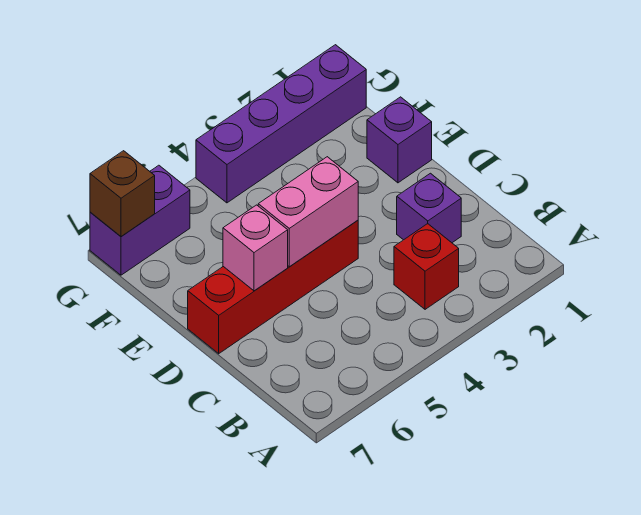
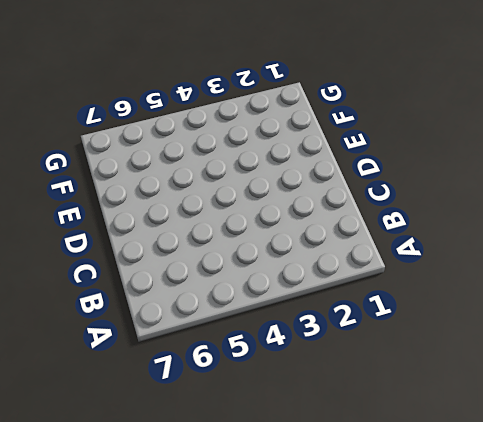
none -> red brick B3 level 1
none -> purple brick C2 level 1

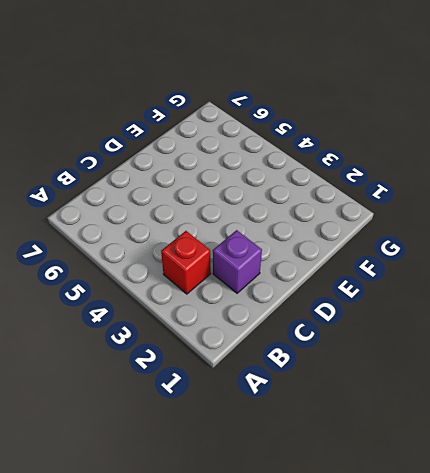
none -> red brick D4:D7 level 1
none -> purple brick E1 level 1

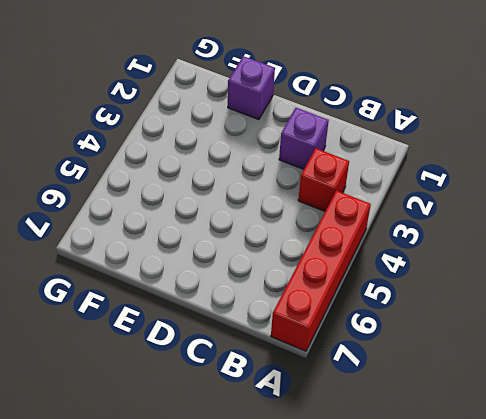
red brick A4:A7 level 1 -> red brick D4:D7 level 1
none -> purple brick G1:G4 level 1
none -> purple brick G6:G7 level 1

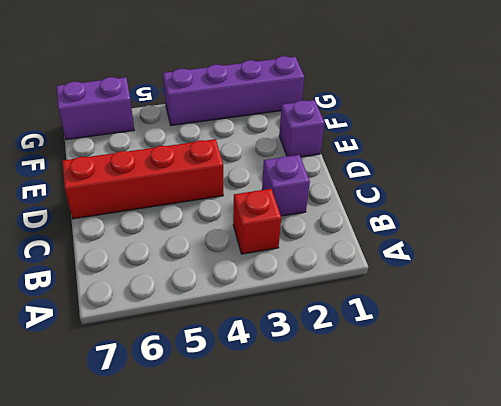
none -> pink brick D4:D5 level 2
none -> pink brick D6 level 2

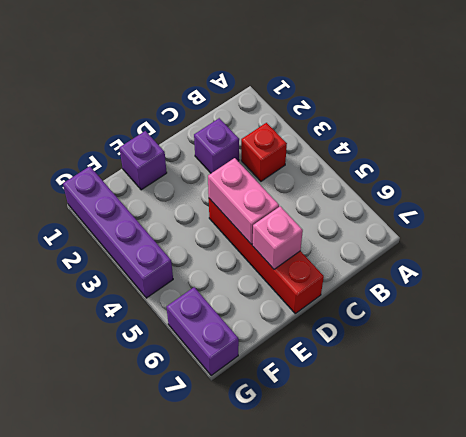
none -> brown brick G7 level 2

